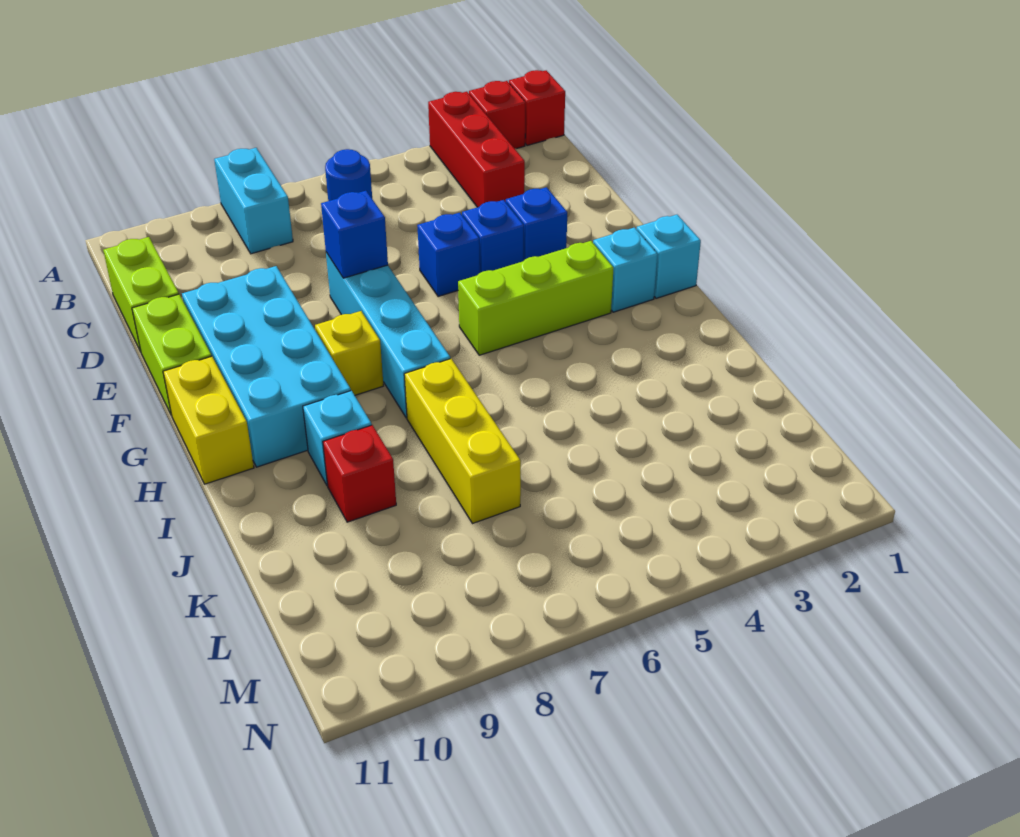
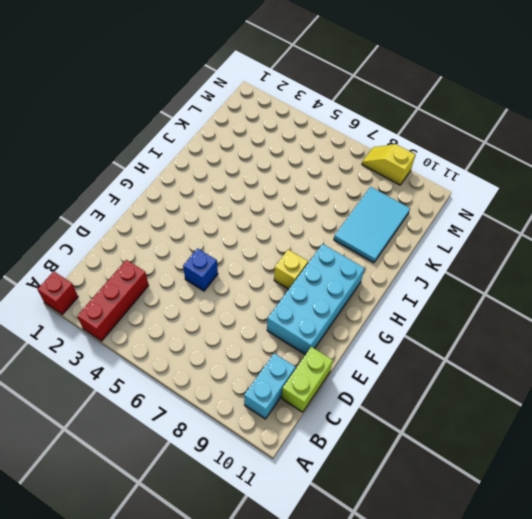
cyan brick B10:C10 level 1 -> cyan brick A8:B8 level 1
cyan tile J9:L10 level 1 -> red brick J9 level 1
yellow slope N8:N9 level 1 top 9 -> none
none -> red brick A2 level 1
none -> blue round brick B6 level 1
none -> blue brick E3 level 1

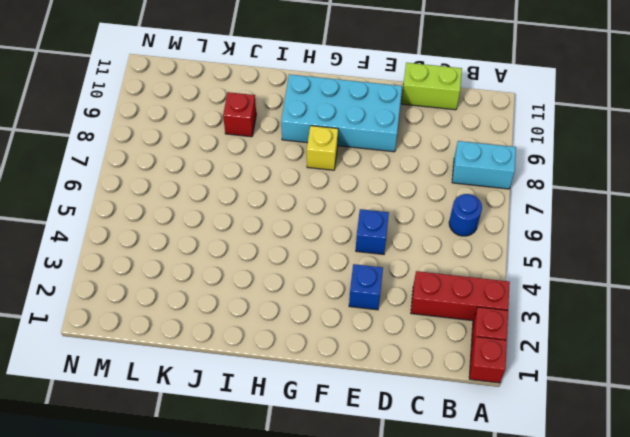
none -> blue brick E4 level 1
none -> cyan brick E7:H7 level 1
none -> lime brick E11:F11 level 1

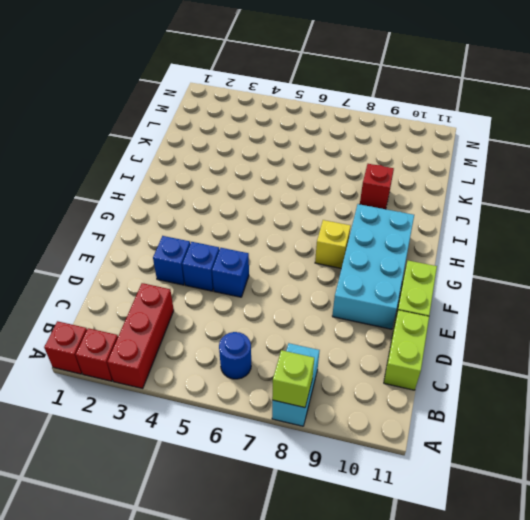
lime brick A8 level 2 -> none
none -> cyan brick E7:H7 level 1
none -> cyan brick G1 level 1
none -> cyan brick G2 level 1

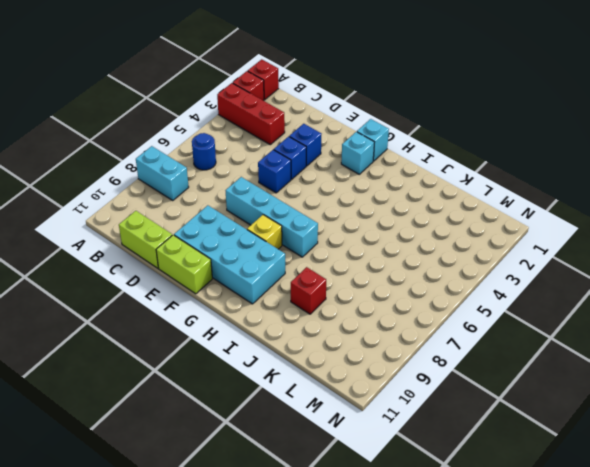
none -> lime brick G3:G5 level 1
none -> yellow brick G11:H11 level 1
none -> yellow brick I7:K7 level 1

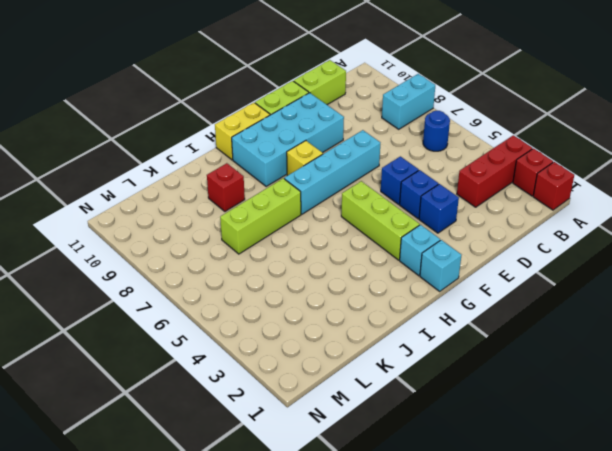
lime brick I7:K7 level 1 -> yellow brick I7:K7 level 1
none -> cyan brick I9 level 1
none -> blue brick E7 level 2

